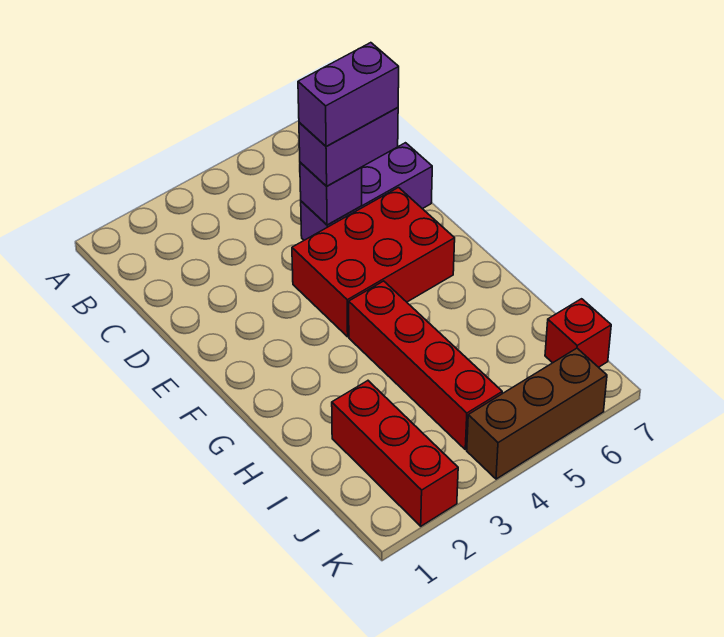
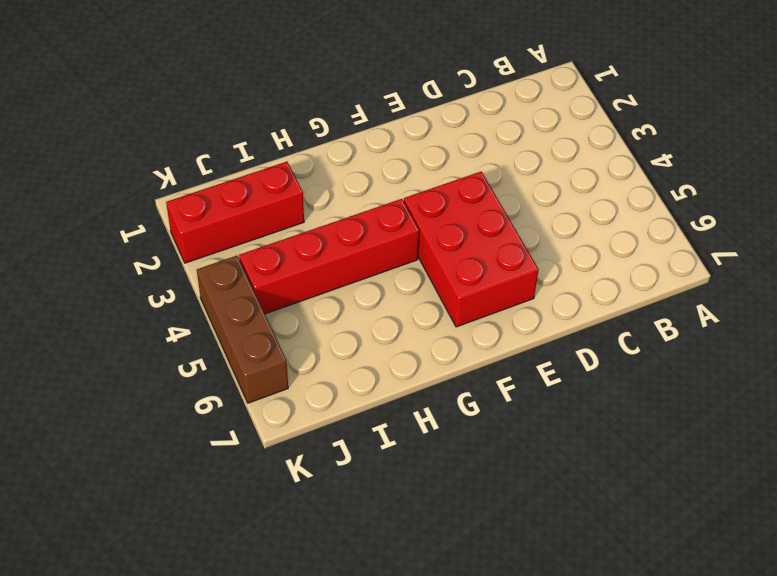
none -> purple brick D5:D7 level 1
none -> red brick J7 level 1

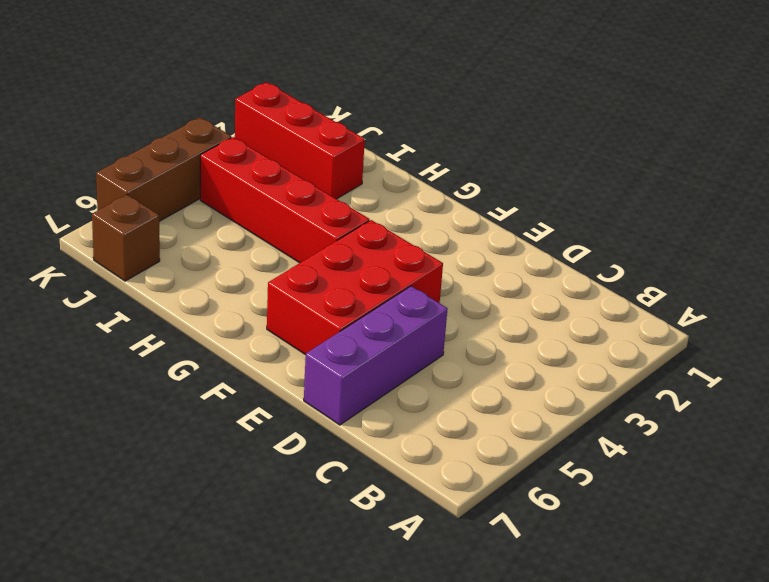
brown brick J7 level 1 -> red brick J7 level 1
none -> purple brick D5 level 2
none -> purple brick D5:D6 level 3

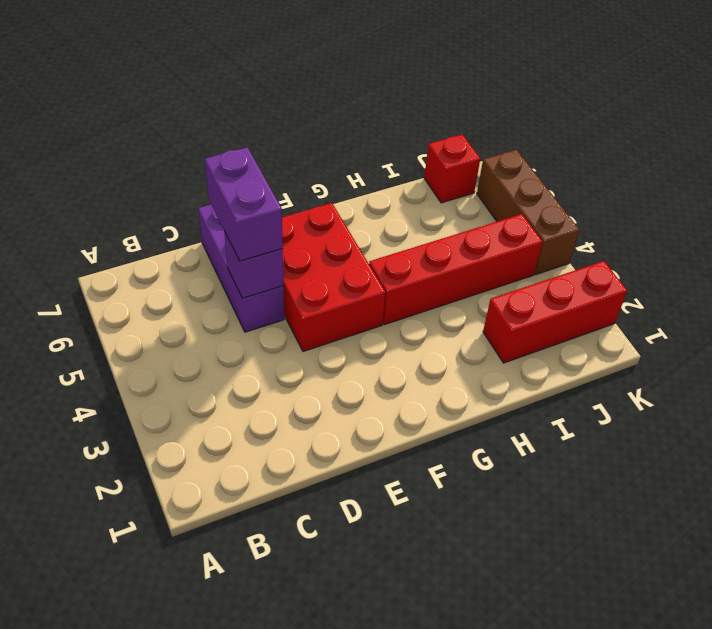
none -> purple brick D5:D6 level 4

